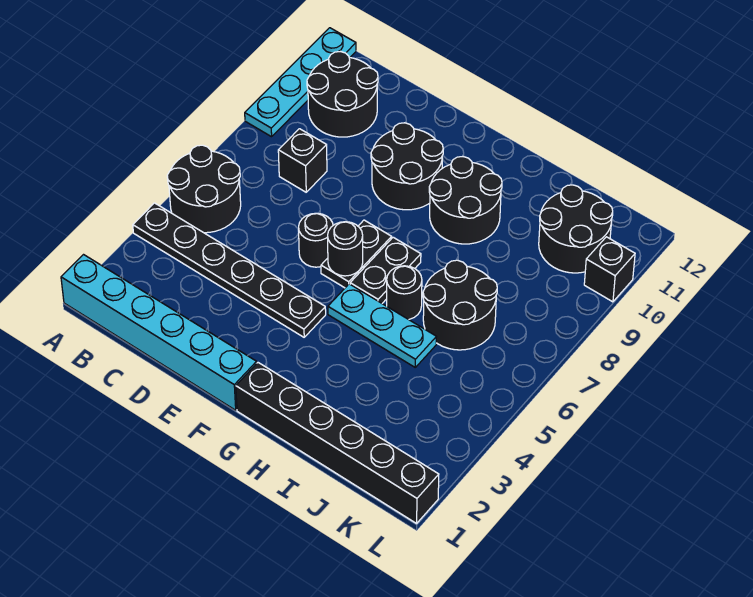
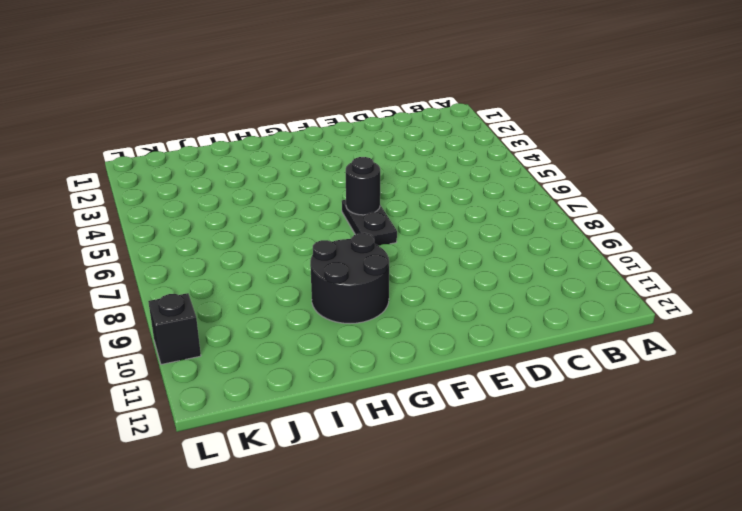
none -> cyan brick A1:F1 level 1
none -> black plate A4:F4 level 1
none -> black round brick A5:B6 level 1

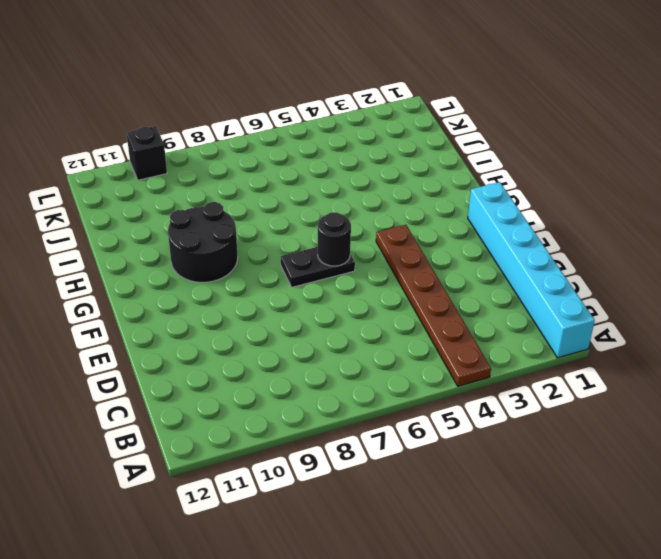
brown plate A4:F4 level 1 -> black plate A4:F4 level 1
none -> black round brick A5:B6 level 1
none -> cyan plate A9:A12 level 1
none -> black round brick B10:C11 level 1

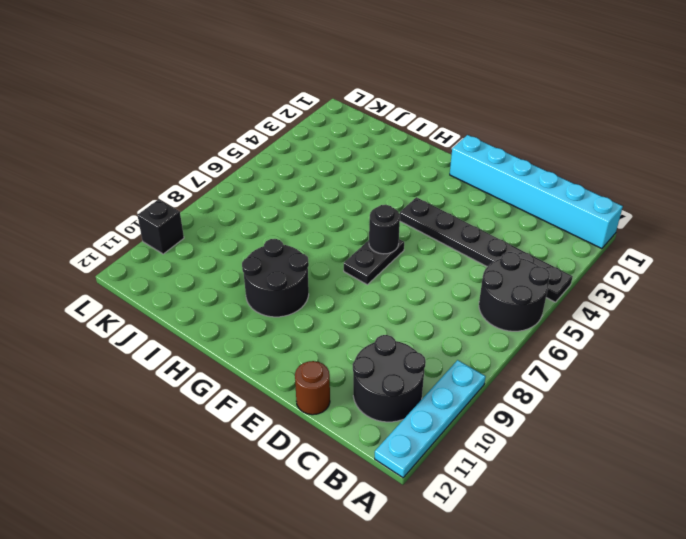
brown round brick D12 level 1 -> none
none -> black brick C8 level 1
none -> black round brick E6 level 1
none -> black round brick E9:F10 level 1

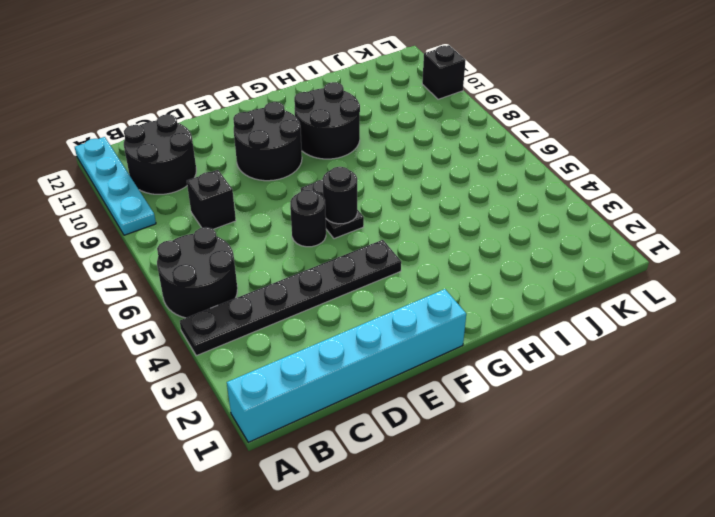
none -> black brick G1:L1 level 1
none -> cyan plate G5:I5 level 1
none -> black plate G6:G7 level 1

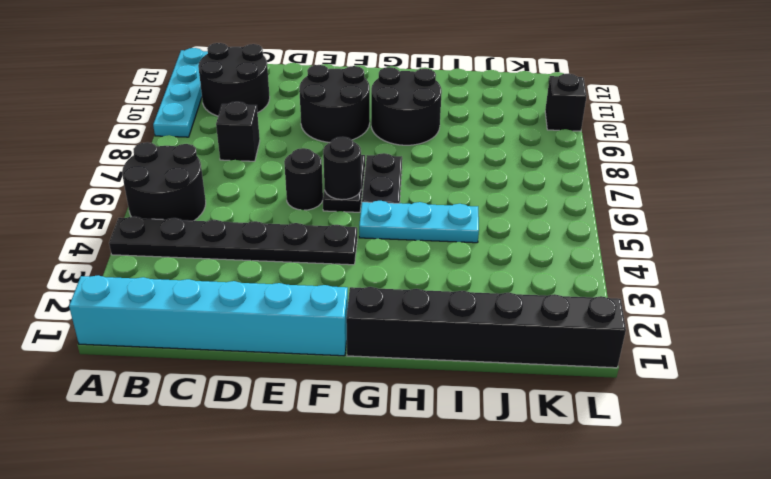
none -> black round brick H6 level 1
none -> black round brick I6:J7 level 1
none -> black round brick J10:K11 level 1

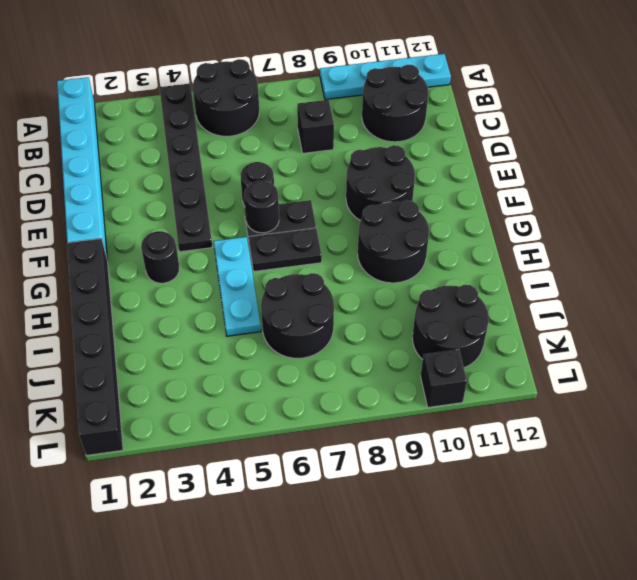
black round brick G3 level 1 -> black round brick H6 level 1

